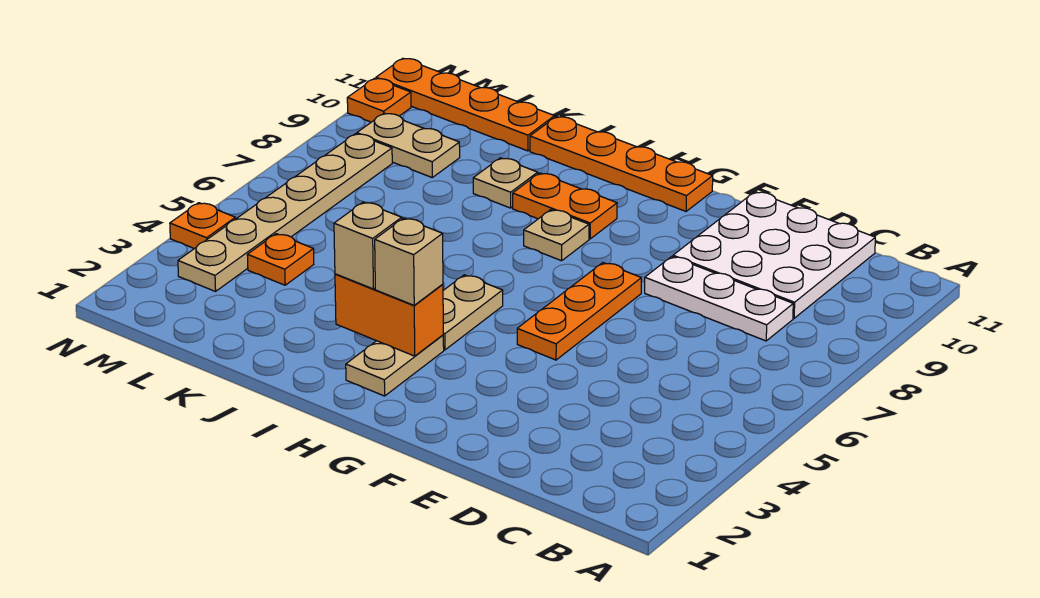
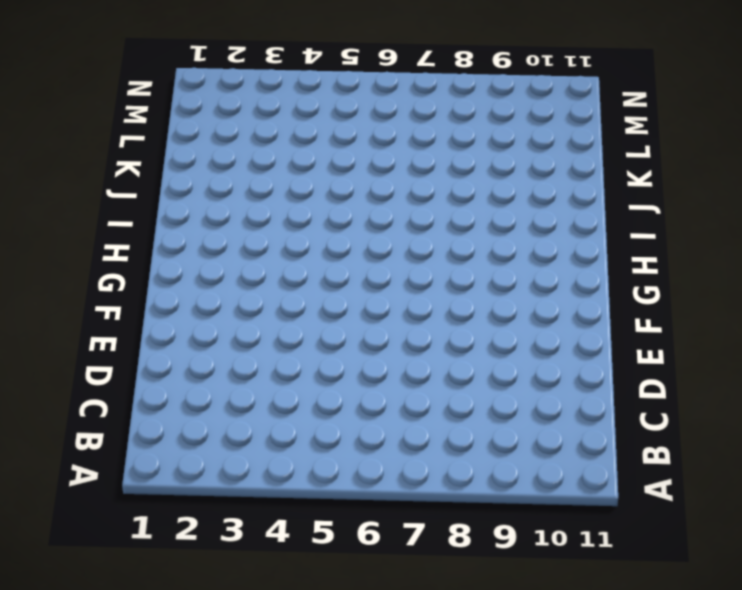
none -> white plate C8:E8 level 1
none -> white plate C9:E11 level 1
none -> orange plate F5:F7 level 1

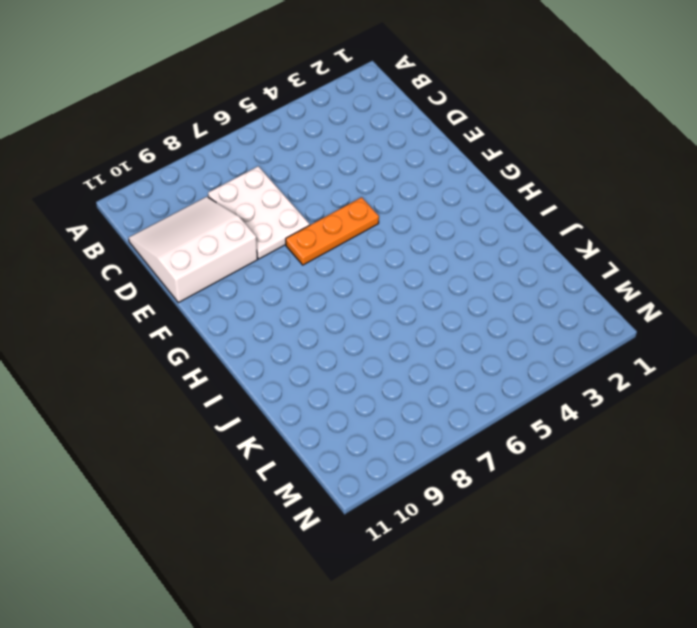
white plate C7:E8 level 1 -> white plate C8:E8 level 1
white slope C9:E11 level 1 top E -> white plate C9:E11 level 1
none -> orange plate G11:J11 level 1
none -> tan plate H2:H3 level 1
none -> tan plate H4:H5 level 1

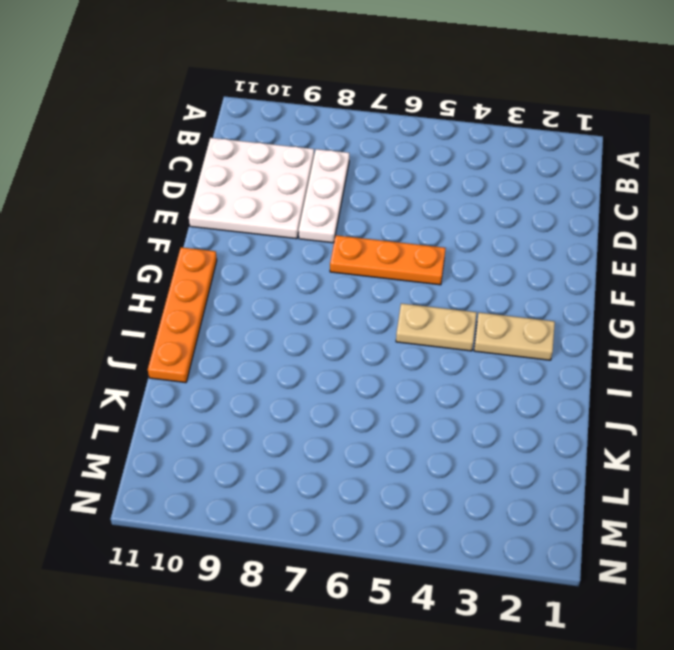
none -> tan plate H8 level 1
none -> orange plate H9:I9 level 1
none -> tan plate J9 level 1

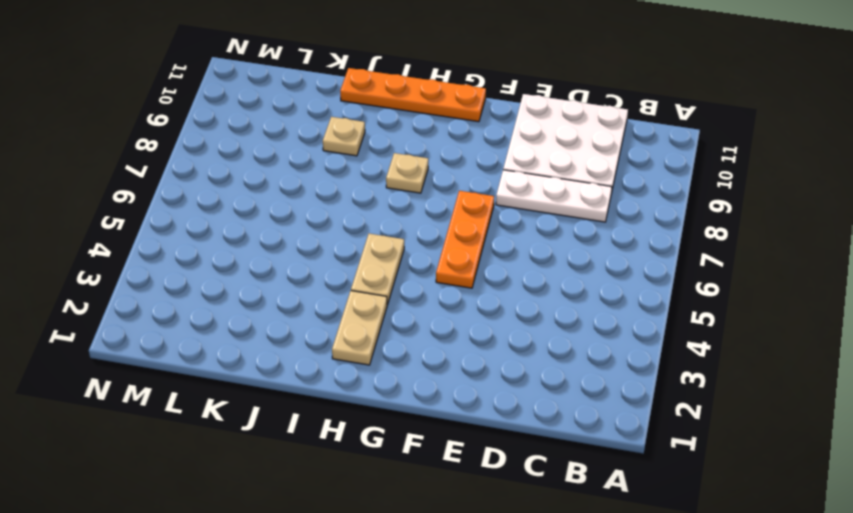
none -> orange plate H9:I9 level 1
none -> orange plate K11:N11 level 1
none -> orange plate L4 level 1

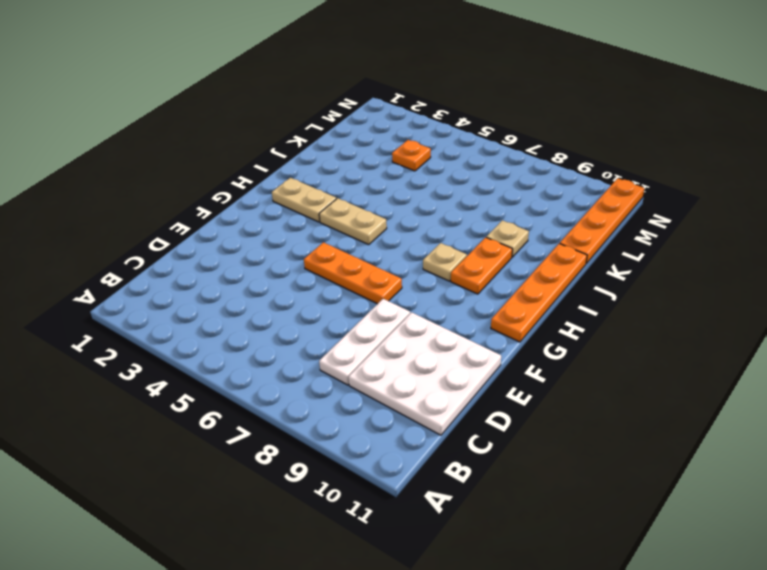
none -> tan plate L9:M9 level 1
none -> tan plate M3:M8 level 1
none -> orange plate N4 level 1

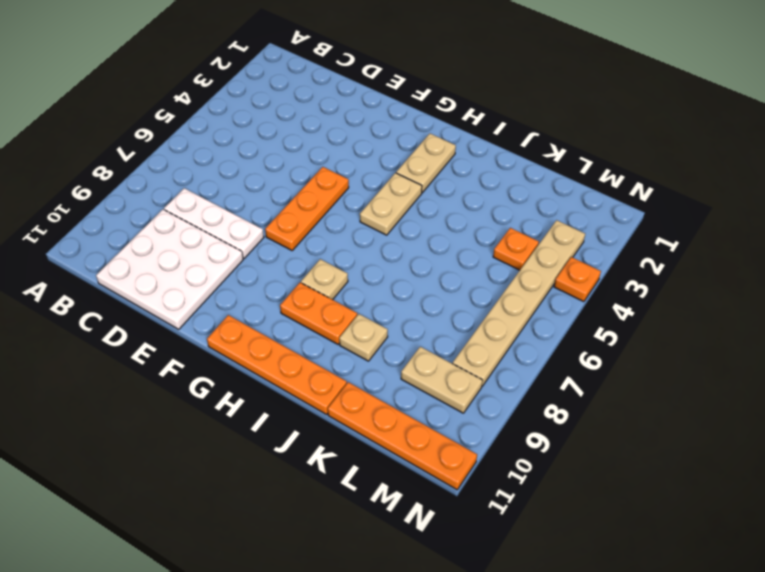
none -> orange plate N10 level 1
none -> orange brick H3:I3 level 2
none -> tan brick H3 level 3

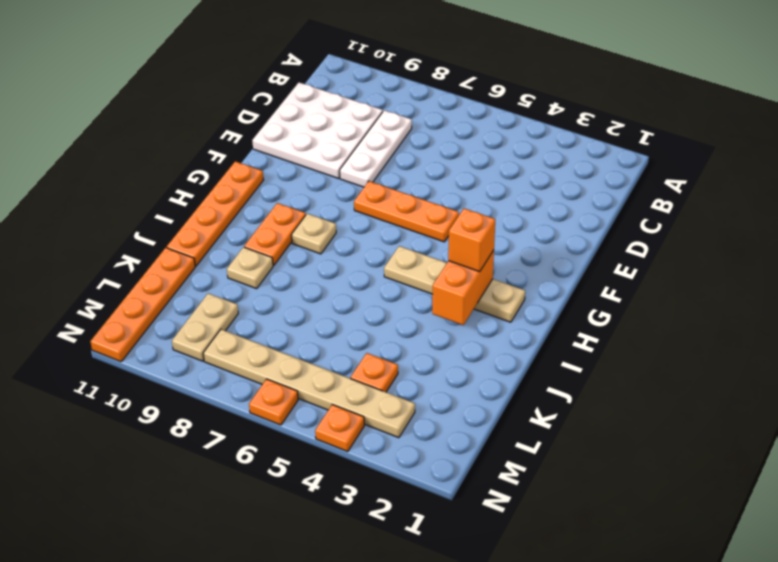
orange brick H3 level 3 -> tan brick H3 level 3
orange plate N6 level 1 -> orange plate N10 level 1
none -> tan brick I3 level 3

